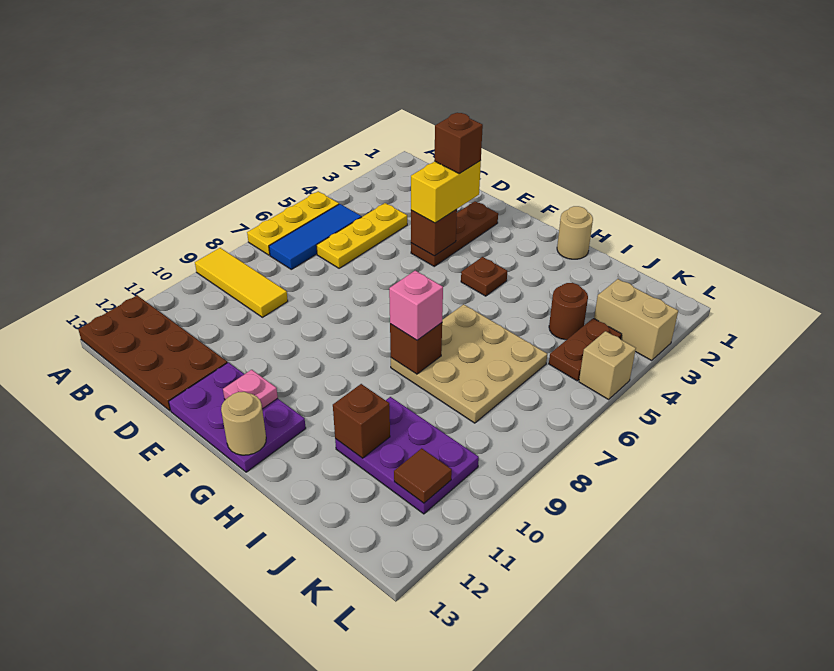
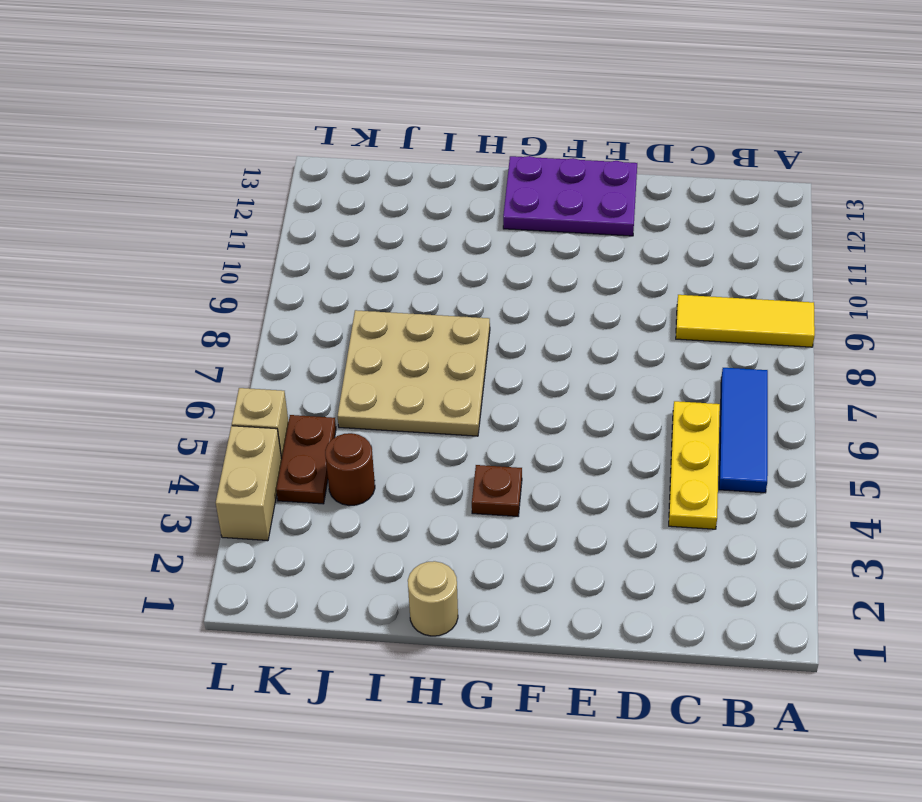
tan brick L3:L4 level 1 -> tan brick K3:L3 level 1
none -> yellow plate A5:A7 level 1
none -> brown plate A12:D13 level 1
none -> brown plate E2:E4 level 1

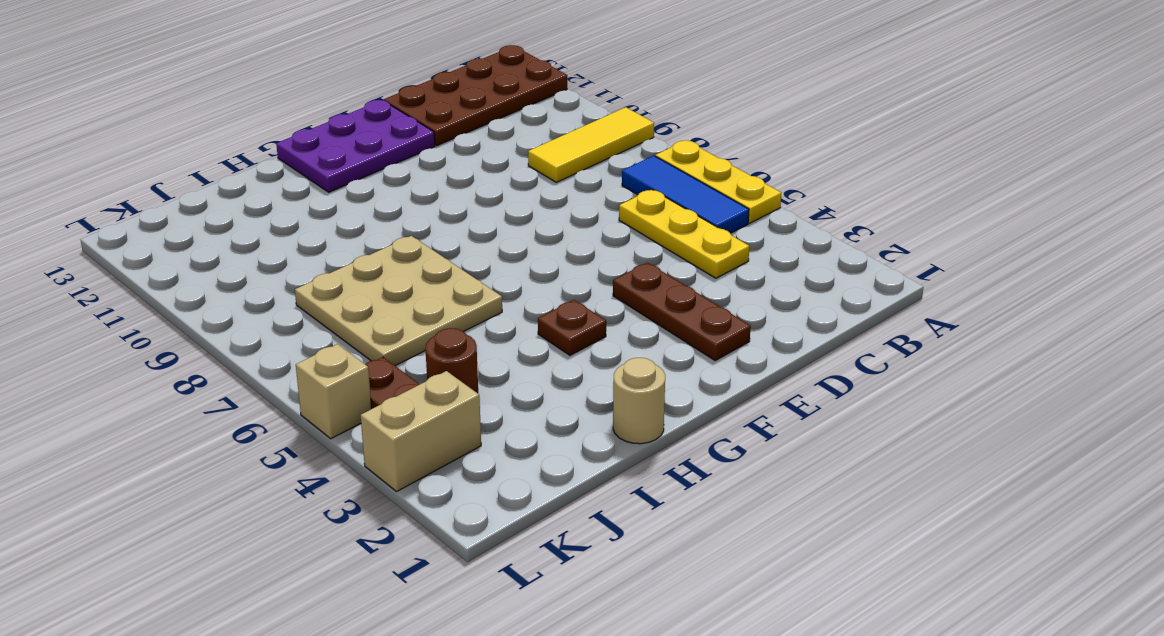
none -> purple plate I10:K11 level 1
none -> brown brick E4 level 2
none -> pink plate F12 level 2

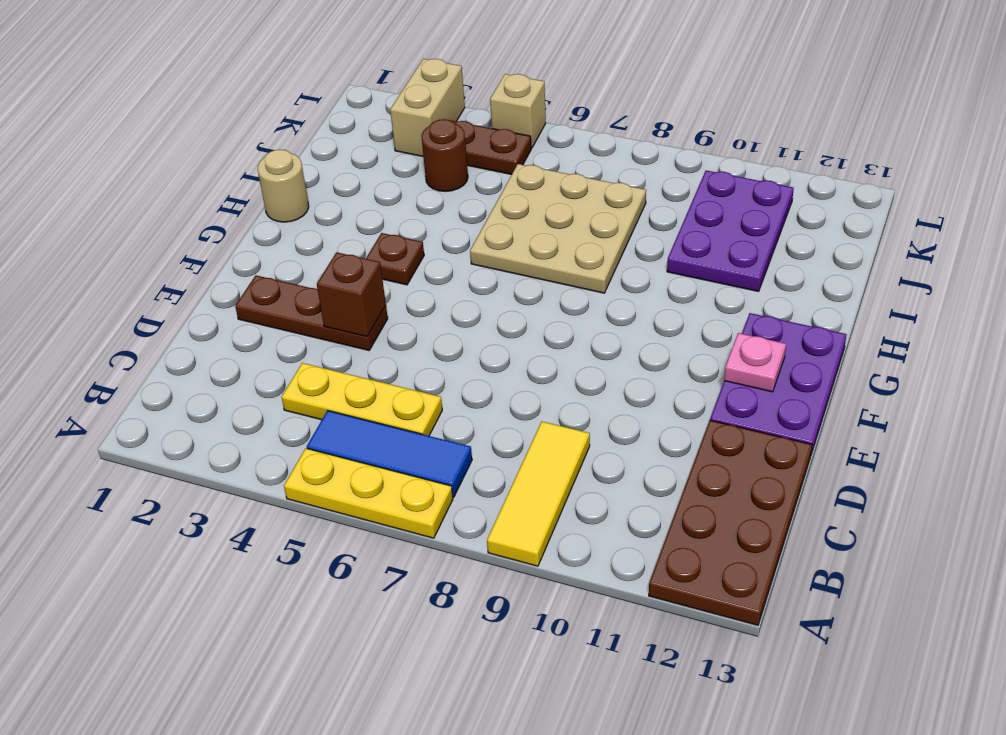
none -> tan round brick G13 level 2
none -> brown brick H8 level 2
none -> brown brick I11 level 2

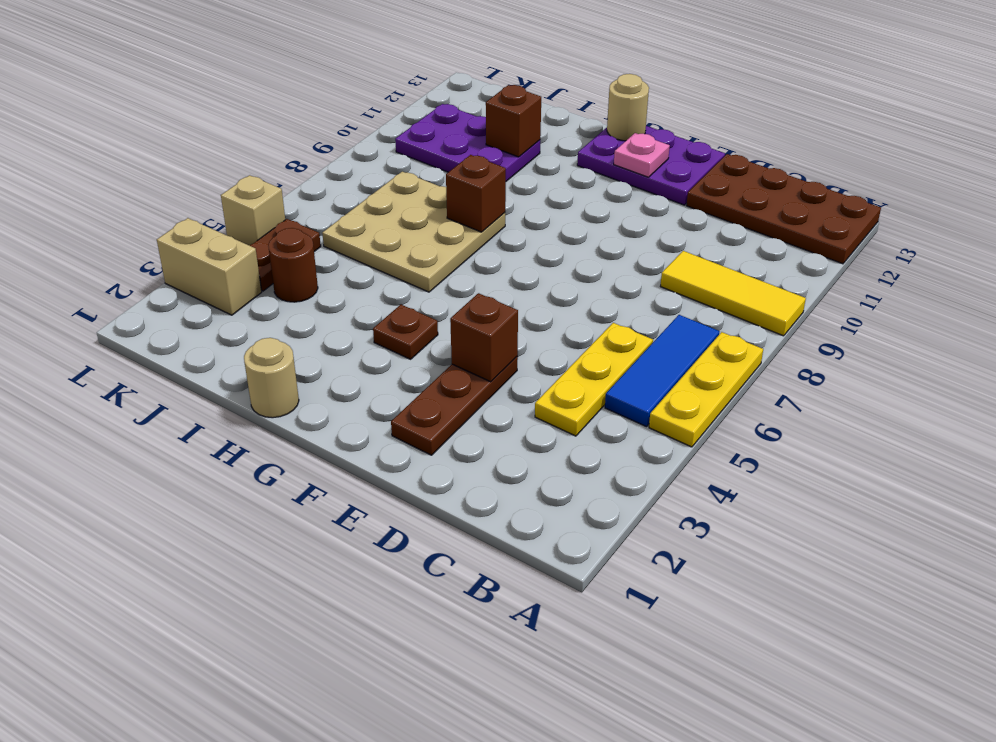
none -> brown tile K11 level 2
none -> yellow brick E3:E4 level 3
none -> pink brick H8 level 3

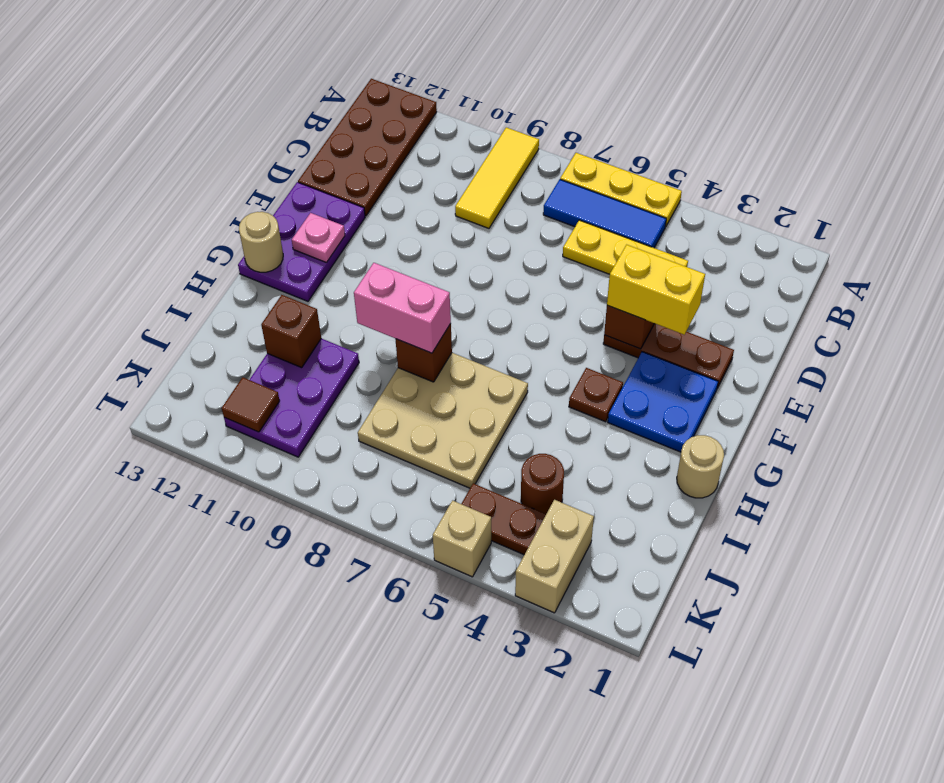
blue plate F2:G3 level 1 -> none
pink brick H8:H9 level 3 -> pink brick H8 level 3
none -> brown brick E3 level 4

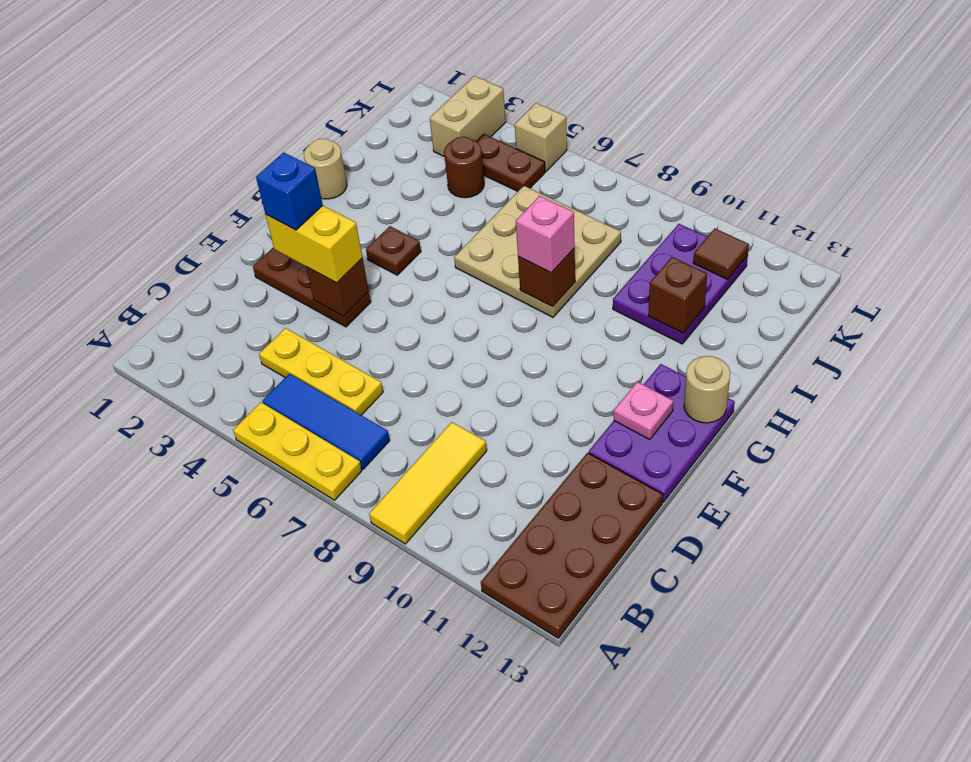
blue brick E3 level 4 -> brown brick E3 level 4

